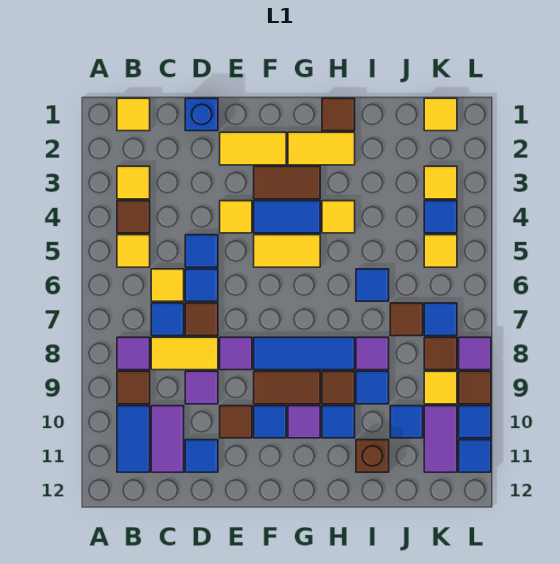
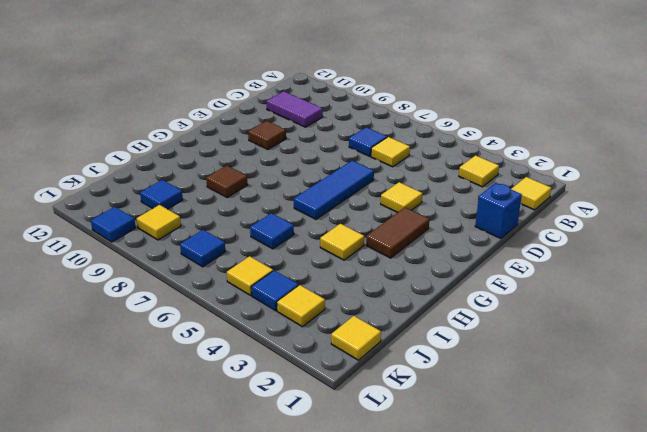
blue tile E6:G6 level 1 -> blue tile F8:H8 level 1
none -> brown tile B4 level 1
none -> yellow tile B5 level 1
none -> purple tile B8 level 1
none -> brown tile B9 level 1

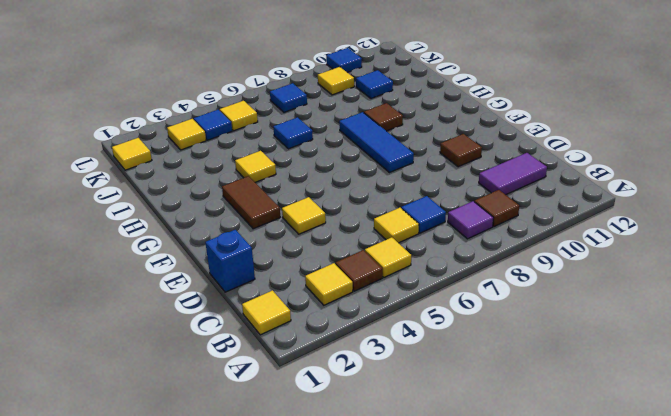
none -> blue tile B10:B11 level 1
none -> yellow tile C8:D8 level 1
none -> blue tile D5 level 1
none -> blue tile D6 level 1

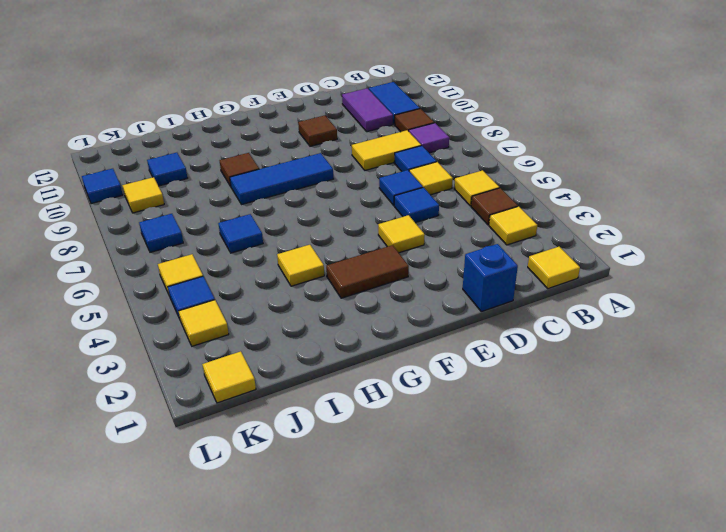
none -> brown tile D7 level 1
none -> purple tile D9 level 1
none -> blue tile D11 level 1
none -> yellow tile E2:F2 level 1

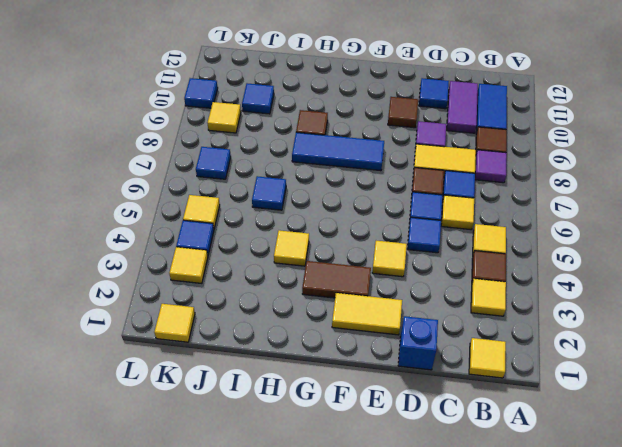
none -> purple tile E8 level 1
none -> blue tile F4:G4 level 1
none -> yellow tile F5:G5 level 1
none -> brown tile F9:G9 level 1

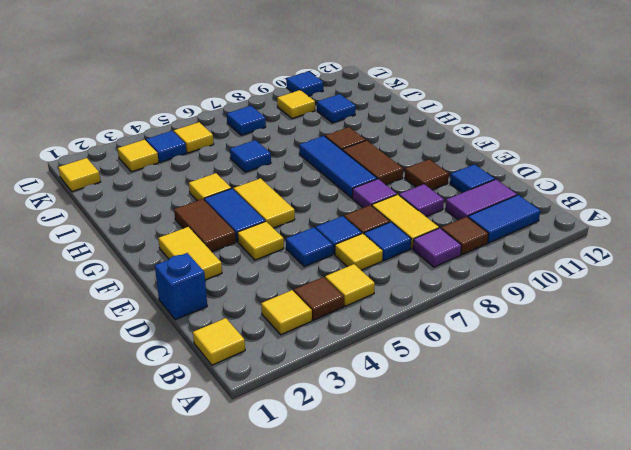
none -> blue tile F10 level 1
none -> yellow tile G2:H2 level 1
none -> purple tile G10 level 1
none -> brown tile H1 level 1

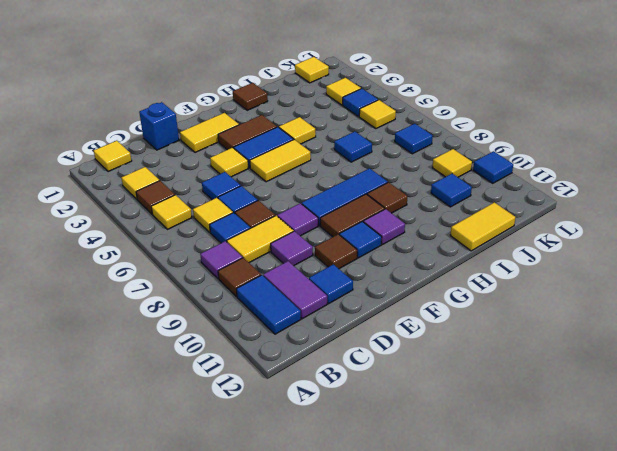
yellow tile I12:J12 level 1 -> yellow tile G2:H2 level 1
none -> blue tile H10 level 1
none -> purple tile I8 level 1
none -> blue tile I9 level 1
none -> brown brick I11 level 1

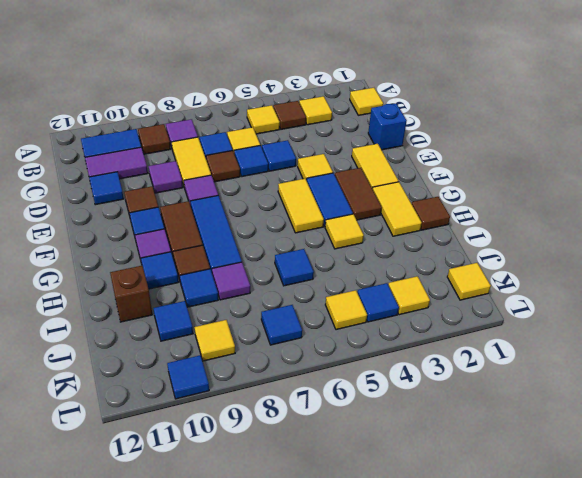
none -> brown tile J7 level 1
none -> brown tile K8 level 1
none -> purple tile K10:K11 level 1
none -> purple tile L8 level 1

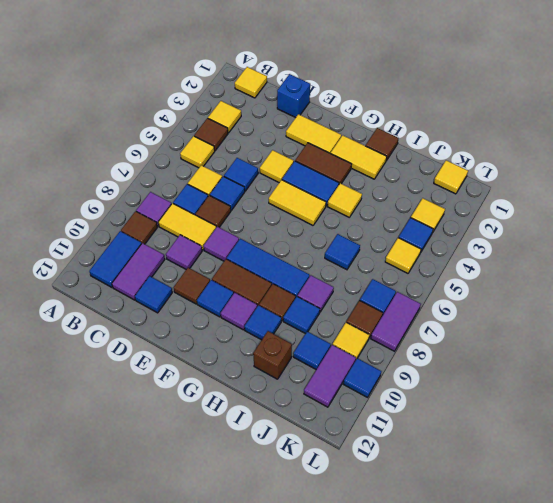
purple tile L7:L8 level 1 -> purple tile L8 level 1
none -> brown tile J7 level 1
none -> brown tile L9 level 1
none -> blue tile L11 level 1

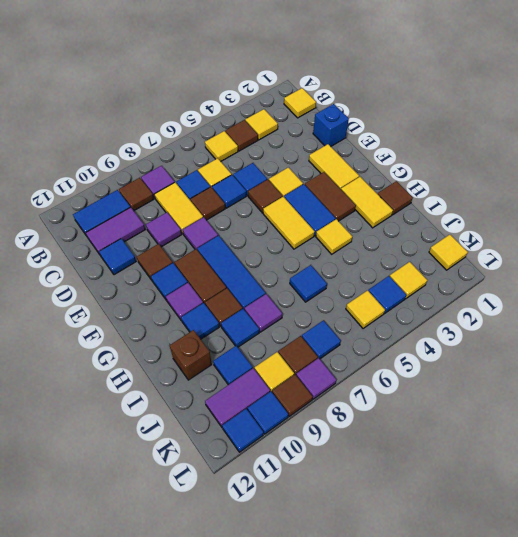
brown tile E5 level 1 -> brown tile J7 level 1

